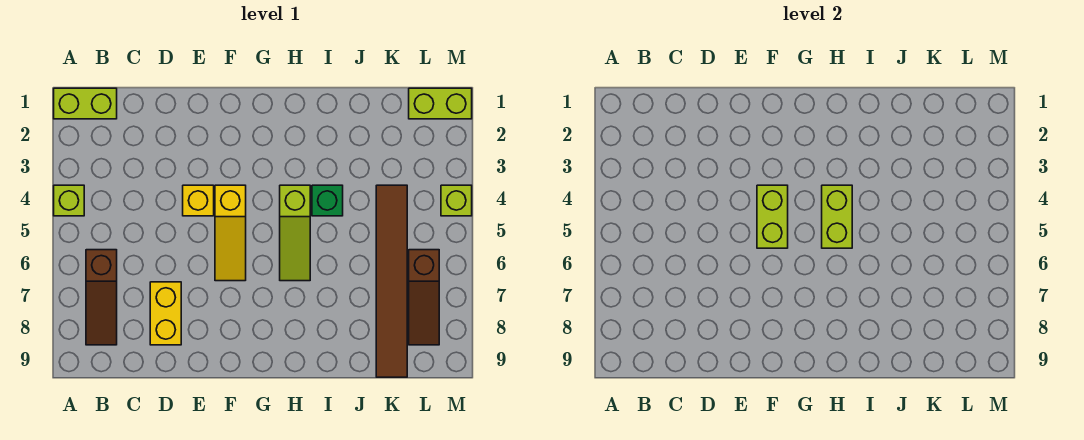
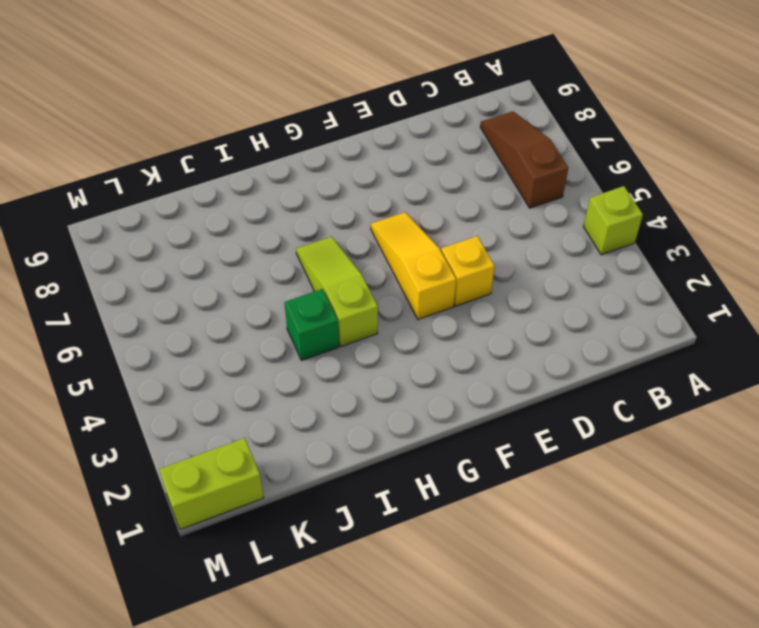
none -> lime brick A1:B1 level 1
none -> yellow brick D7:D8 level 1
none -> brown tile K4:K9 level 1

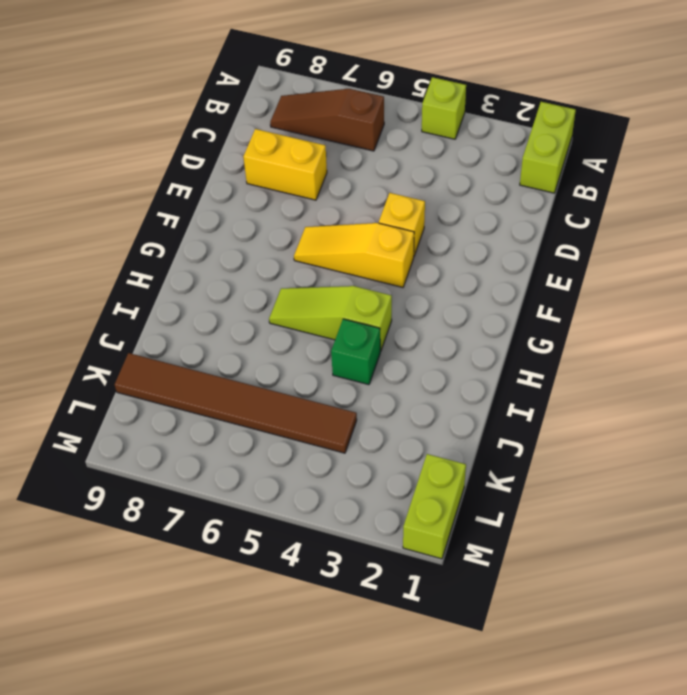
none -> brown slope L6:L8 level 1 top 6
none -> lime brick M4 level 1
none -> lime brick F4:F5 level 2

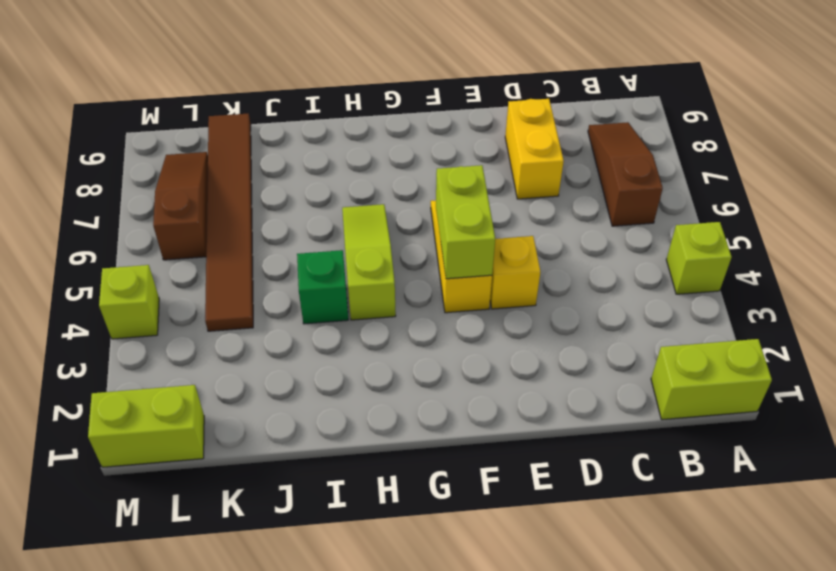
none -> lime brick H4:H5 level 2

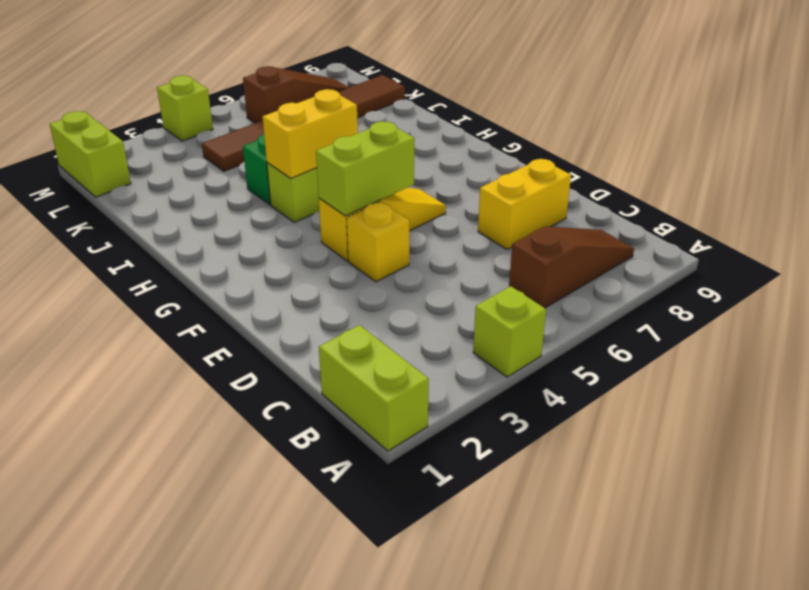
yellow brick H4:H5 level 2 -> lime brick H4:H5 level 2

